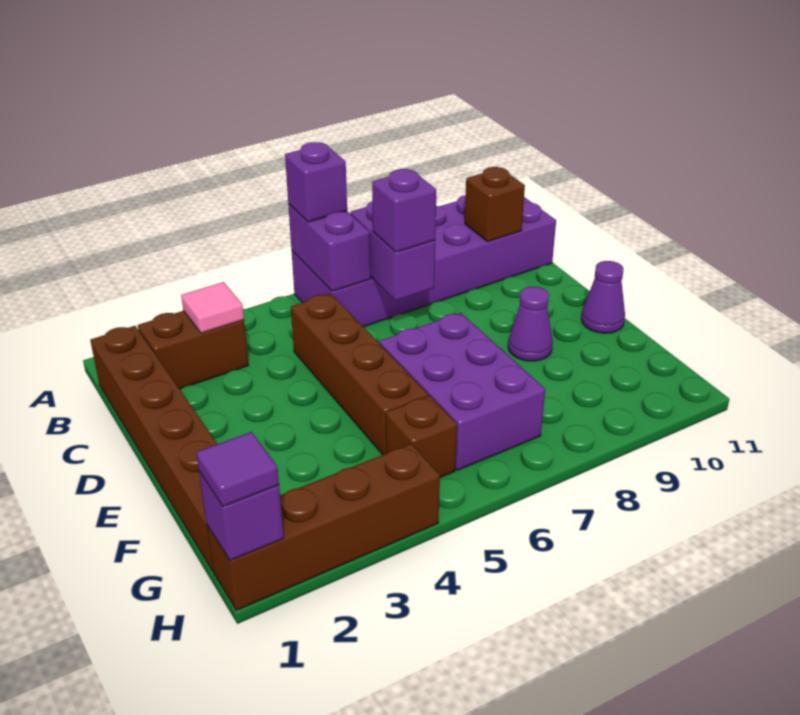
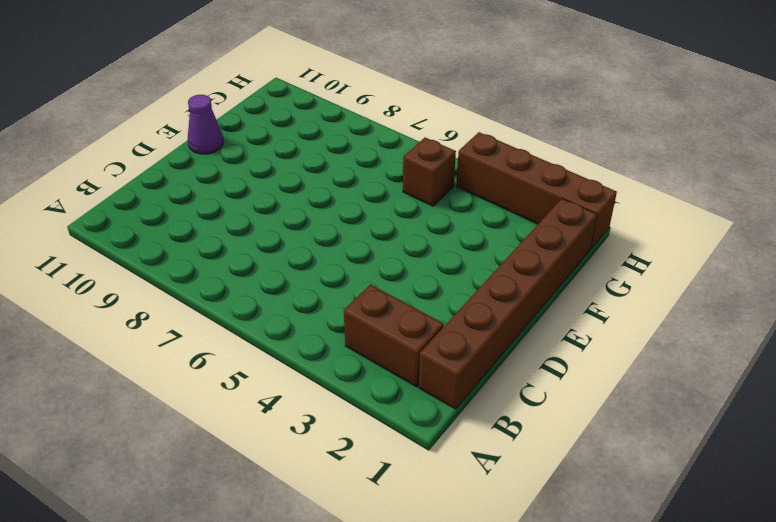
none -> purple brick A6:B11 level 1
none -> brown brick C5:F5 level 1
none -> purple brick E6:G7 level 1

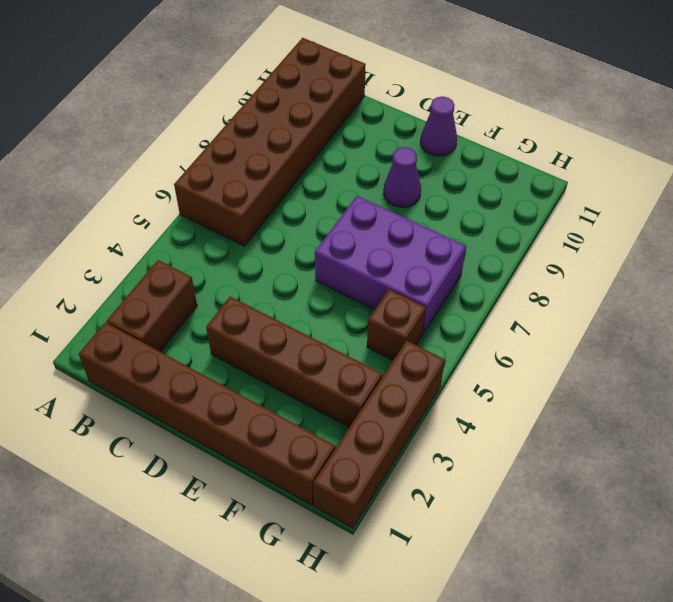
brown brick A6:B11 level 1 -> purple brick A6:B11 level 1
brown brick D3:G3 level 1 -> brown brick C5:F5 level 1
none -> purple brick A6:B6 level 2
none -> pink tile B3 level 2
none -> purple brick B7:C7 level 2

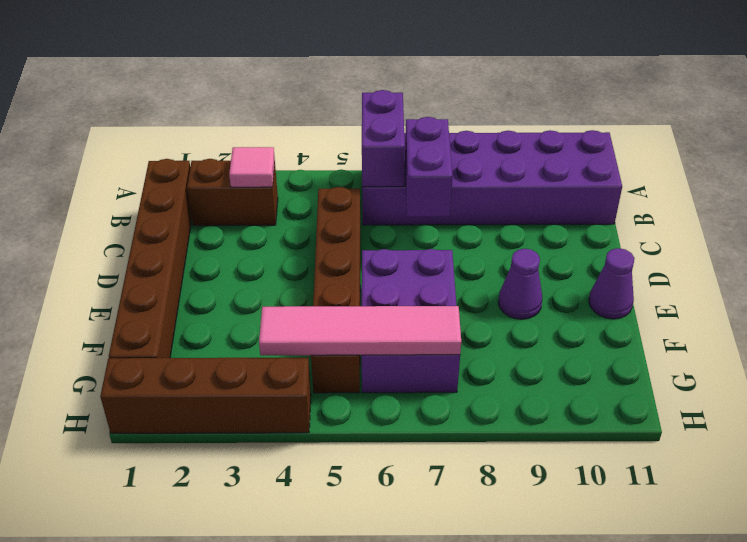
pink tile G4:G7 level 2 -> none
none -> brown brick B10 level 2
none -> purple brick H1 level 2
none -> purple brick A6 level 3

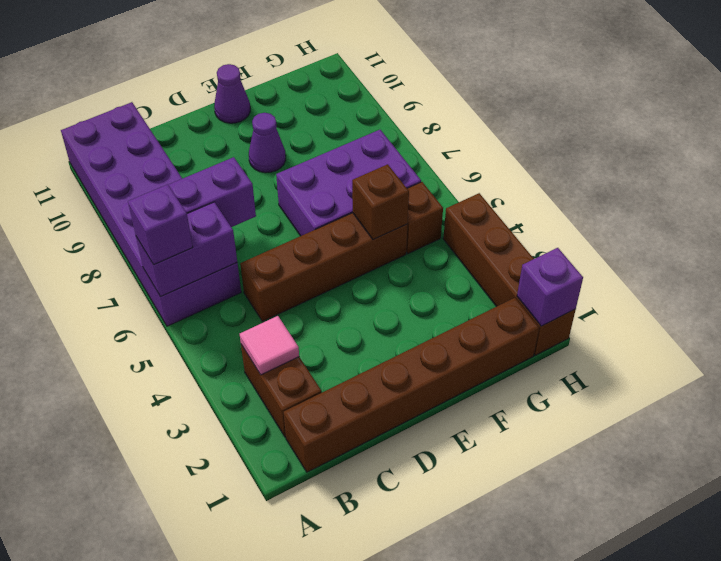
brown brick F5 level 2 -> brown brick B10 level 2
none -> purple brick C7 level 3
none -> purple tile H1 level 3

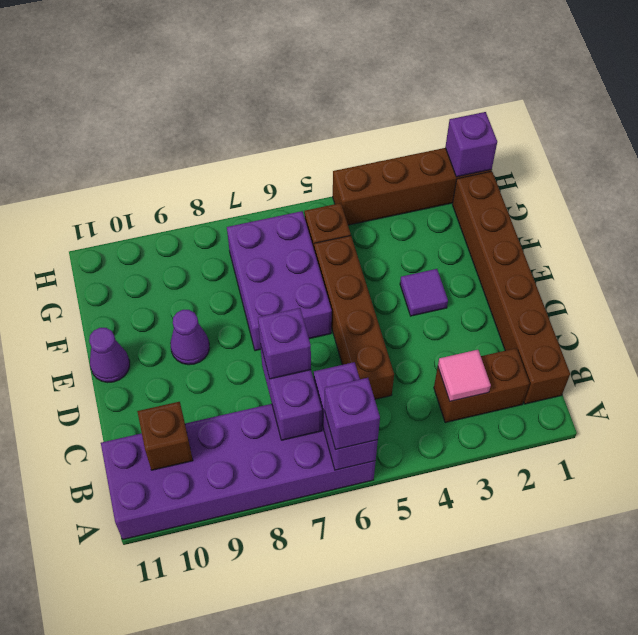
purple tile E3 level 1 -> purple tile H1 level 3

